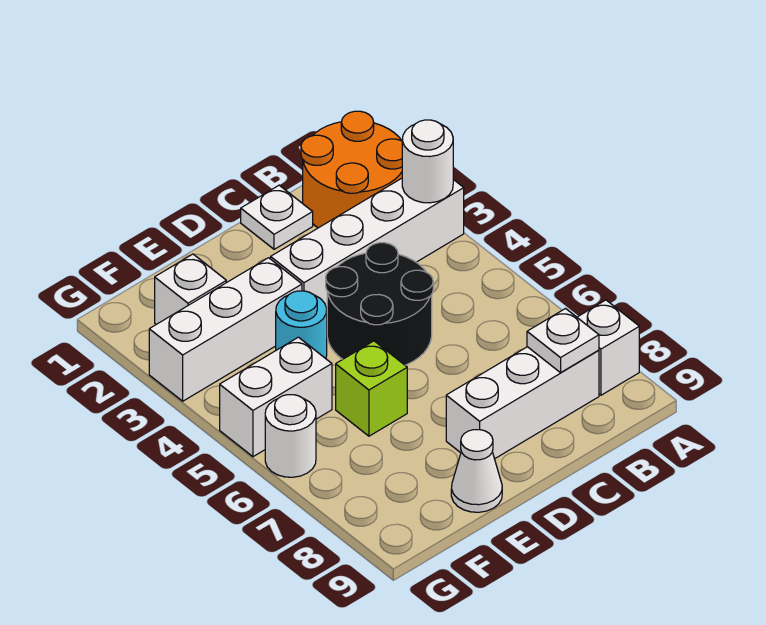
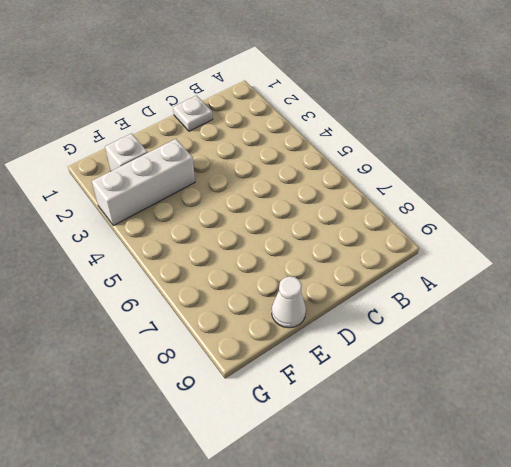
none -> orange round brick A1:B2 level 1
none -> white brick A3:D3 level 1
none -> white brick A8 level 1

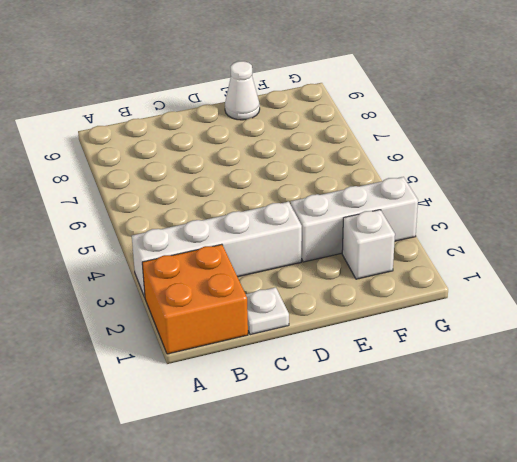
orange brick A1:B2 level 1 -> orange round brick A1:B2 level 1
none -> white brick A8 level 1
none -> white brick B8:D8 level 1
none -> black round brick C4:D5 level 1

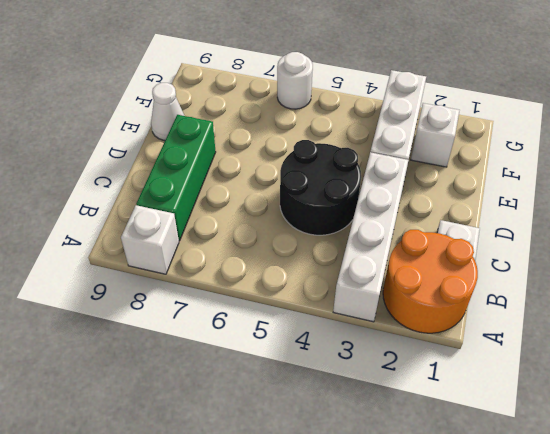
green brick B8:D8 level 1 -> white brick B8:D8 level 1
none -> cyan round brick E4 level 1
none -> lime brick E6 level 1
none -> white brick F5:G5 level 1

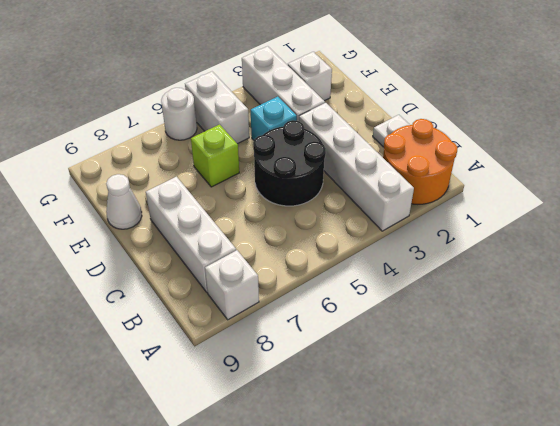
cyan brick E4 level 1 -> cyan round brick E4 level 1
none -> white round brick A3 level 2
none -> white plate B8 level 2

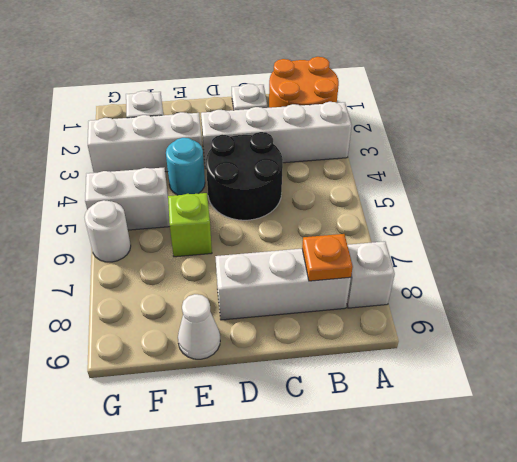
orange plate B8 level 2 -> white plate B8 level 2
none -> white round brick A3 level 2

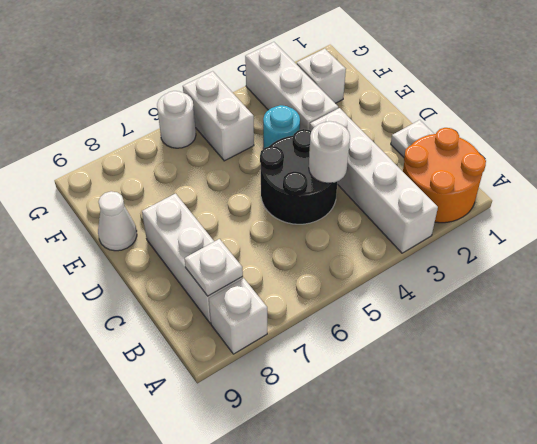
white round brick C4 level 2 -> white round brick A3 level 2
none -> lime brick E6 level 1

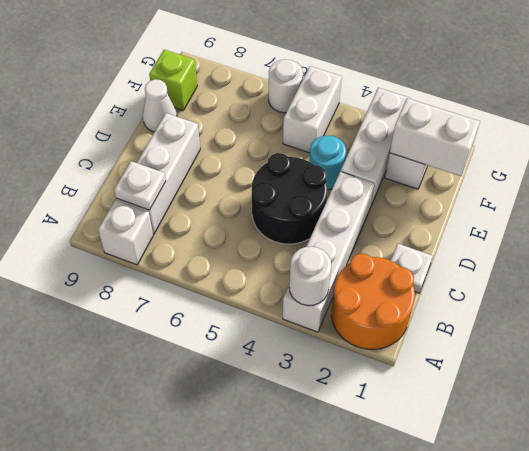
white brick F1:F2 level 2 -> none
lime brick F9 level 1 -> lime brick E6 level 1

